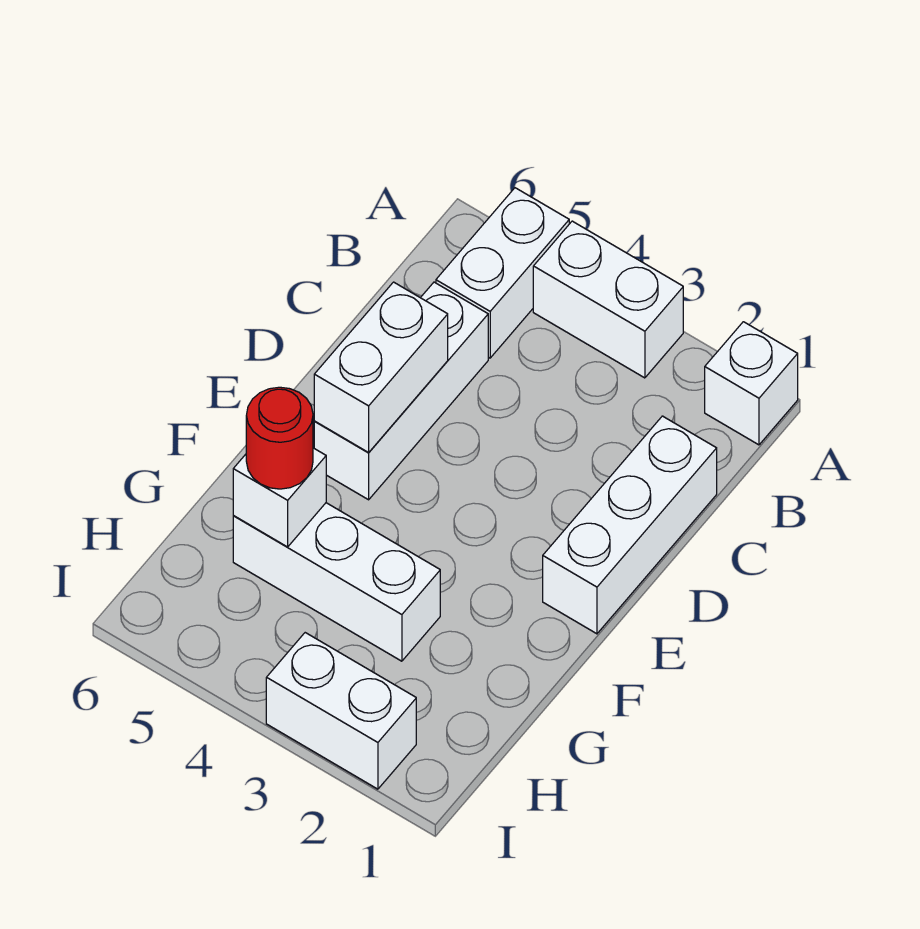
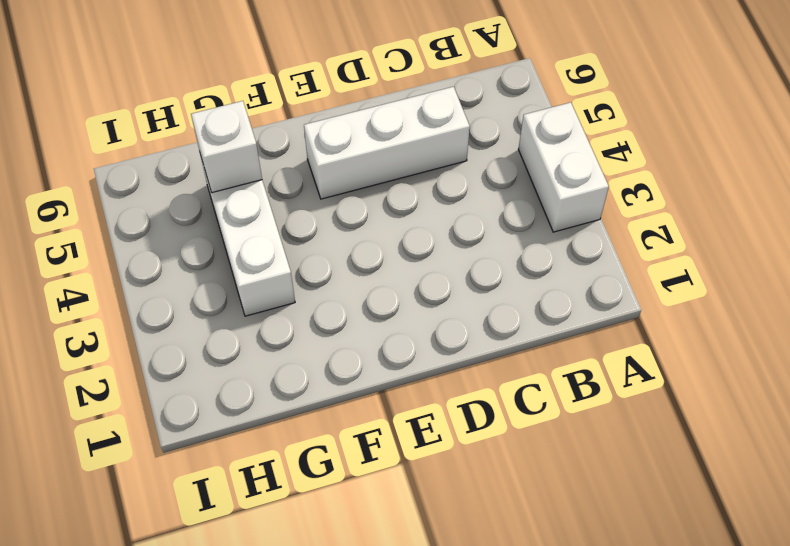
none -> white brick A1 level 1
none -> white brick A5:B5 level 1

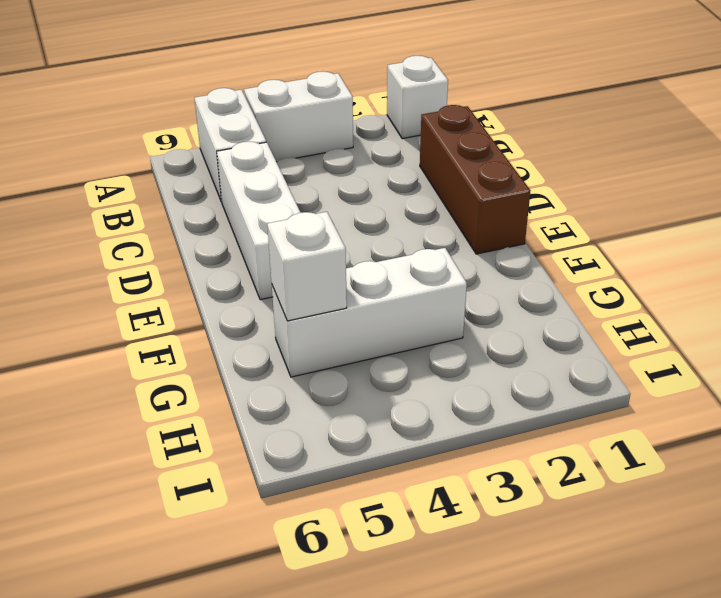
brown brick C1:E1 level 1 -> white brick C1:E1 level 1
none -> white brick I2:I3 level 1
none -> white brick D5:E5 level 2

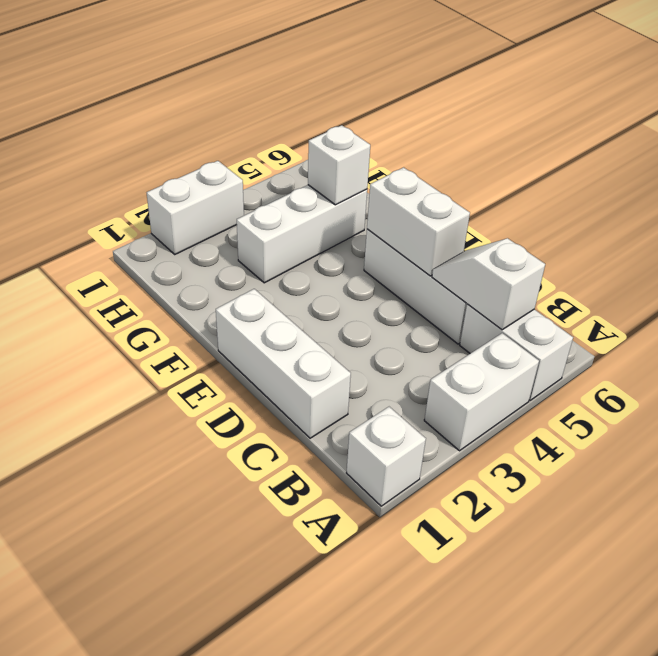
white slope B5:C5 level 2 top B -> none
none -> red round brick G5 level 3

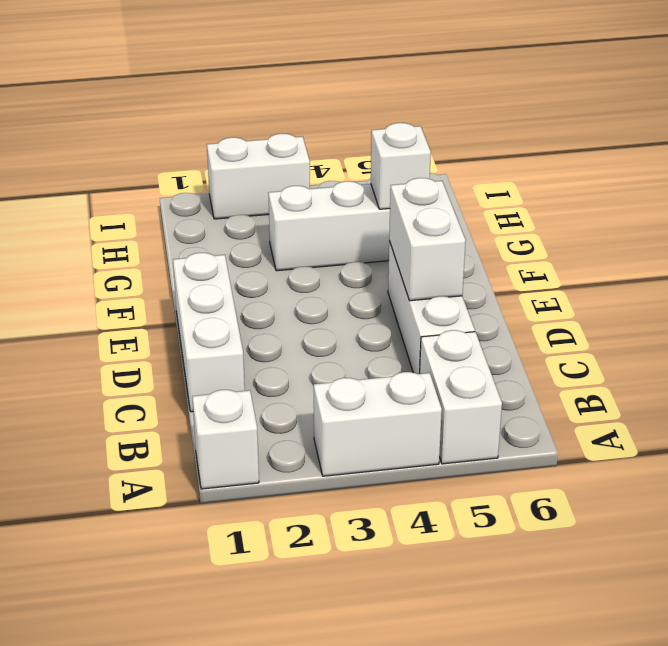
none -> red round brick G5 level 3

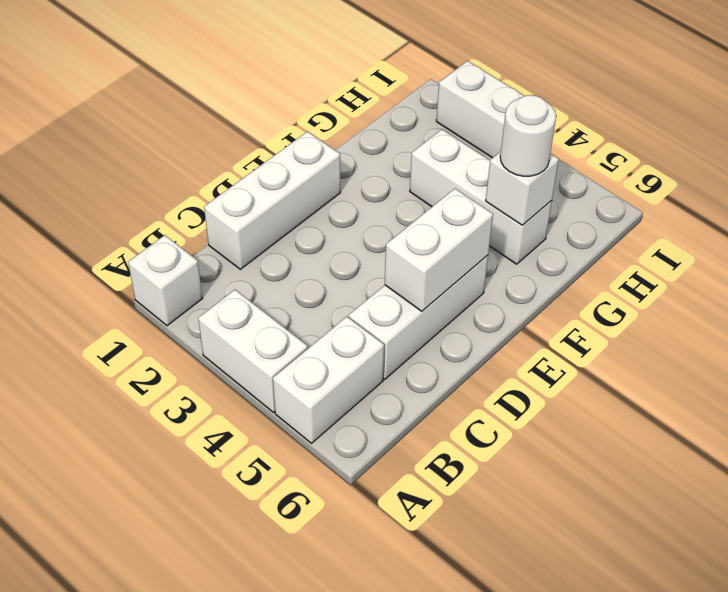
white round brick G5 level 3 -> red round brick G5 level 3

